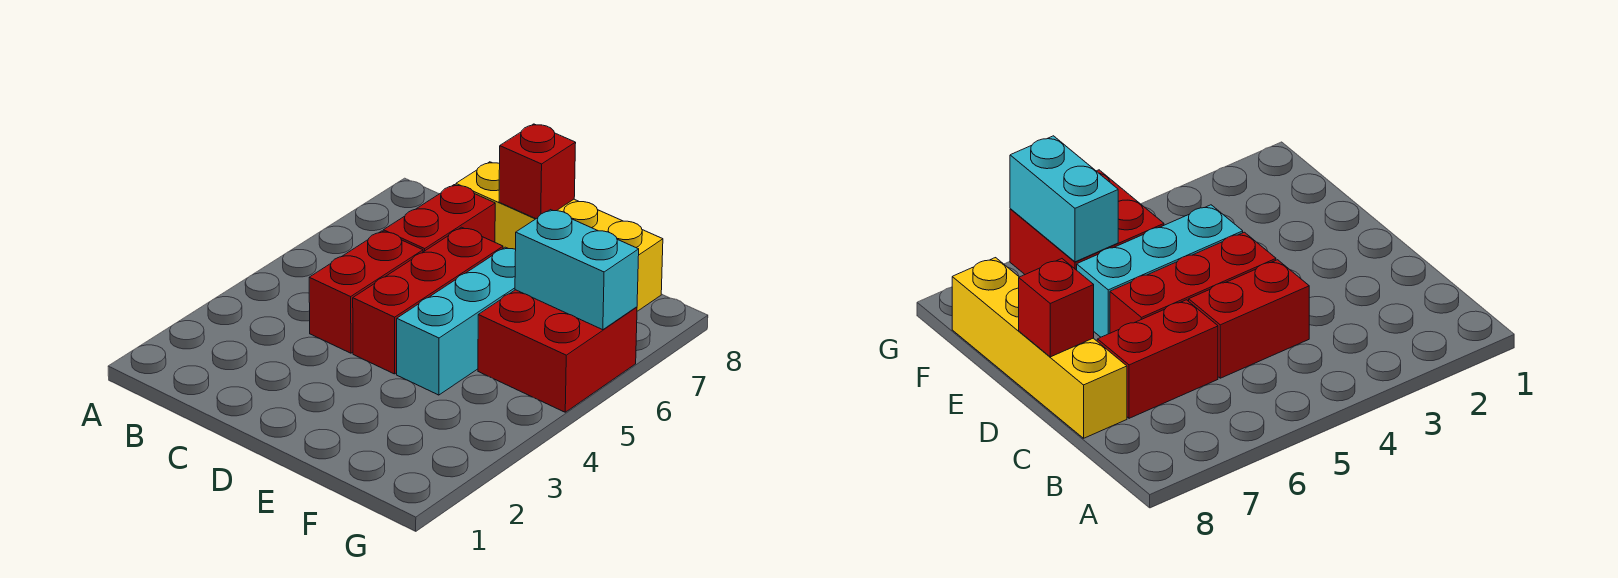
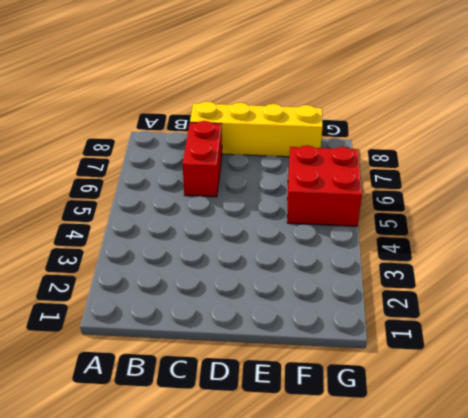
none -> red brick C4:C5 level 1
none -> red brick D4:D6 level 1

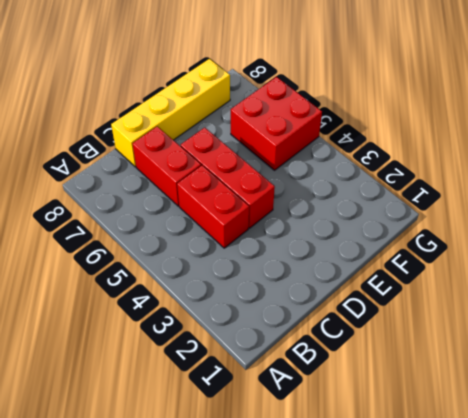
none -> cyan brick E4:E6 level 1
none -> red brick D8 level 2

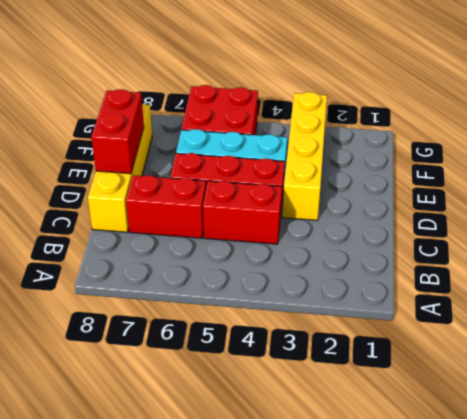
yellow brick D3:G3 level 1 -> none
red brick D8:E8 level 2 -> red brick D8 level 2
none -> cyan brick F6:G6 level 2

